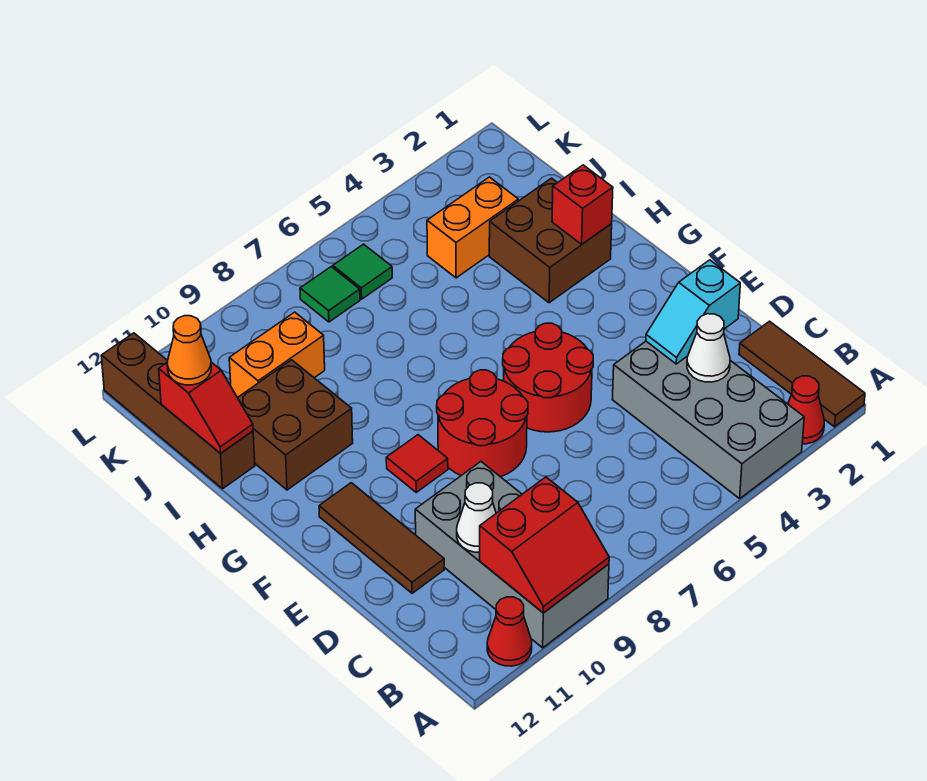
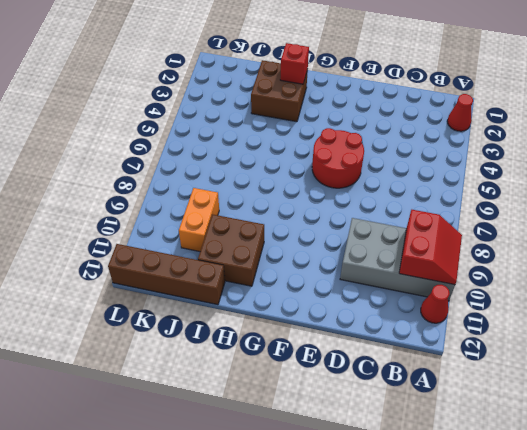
none -> brown tile A1:C1 level 1
none -> grey brick A3:D4 level 1
none -> brown tile D11:F11 level 1

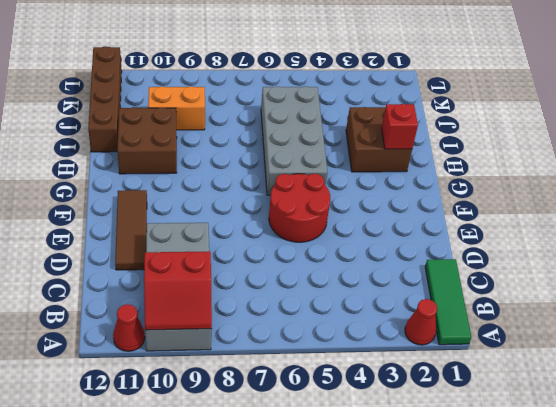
green tile A1:C1 level 1 -> brown tile A1:C1 level 1
grey brick G5:J6 level 1 -> grey brick A3:D4 level 1
none -> red round brick E7:F8 level 1
none -> red tile F9 level 1
none -> orange brick J3:J4 level 1

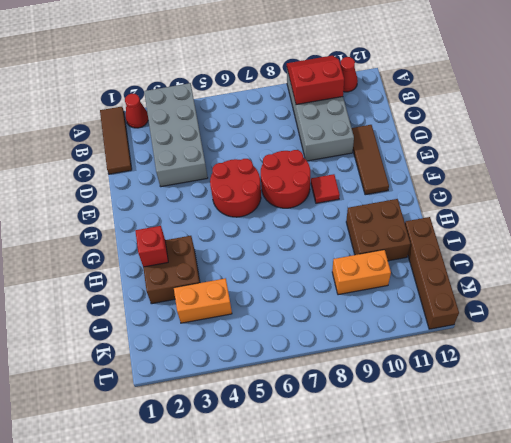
none -> green tile K6 level 1
none -> green tile K7 level 1
none -> white cone C3 level 2

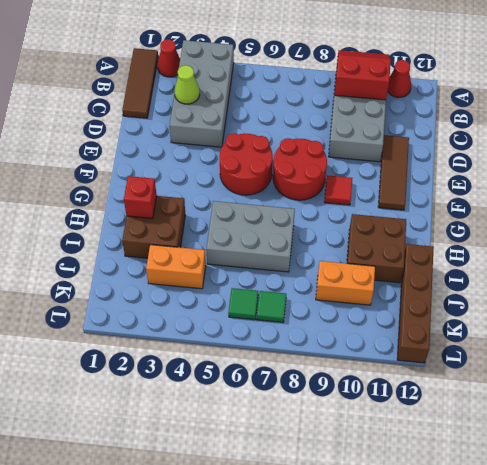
lime cone C3 level 2 -> white cone C3 level 2
grey brick H5:I7 level 1 -> none
none -> white cone C10 level 2
none -> cyan slope D2:D3 level 2 top 2
none -> red slope I12:J12 level 2 top J

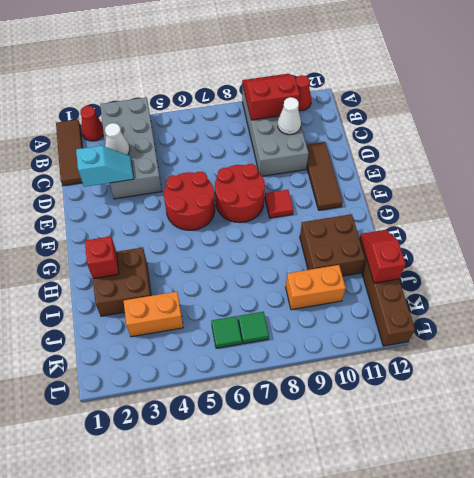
none -> orange cone J12 level 3

